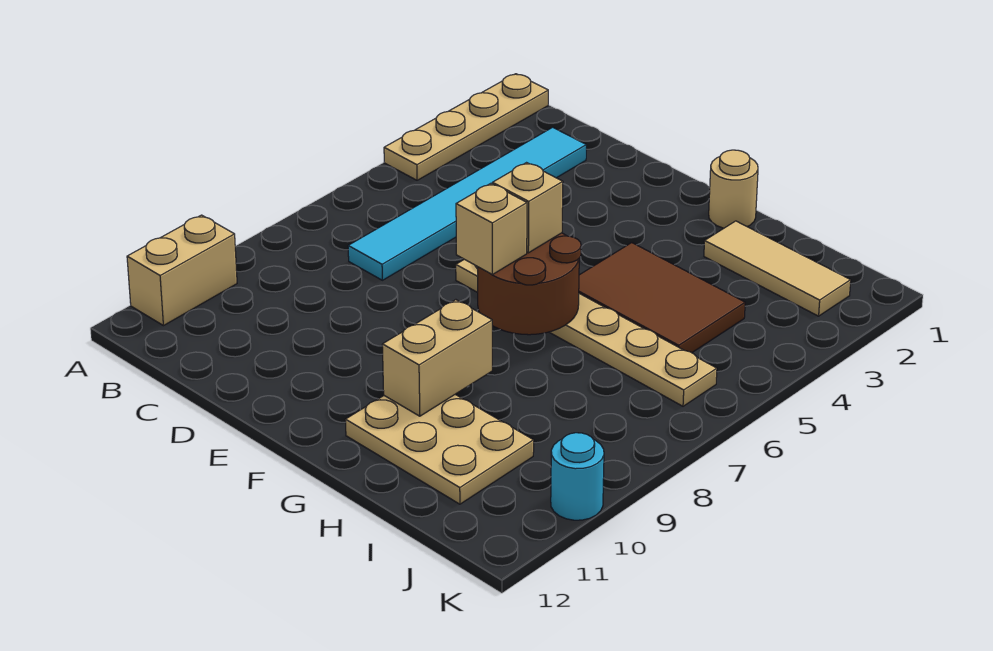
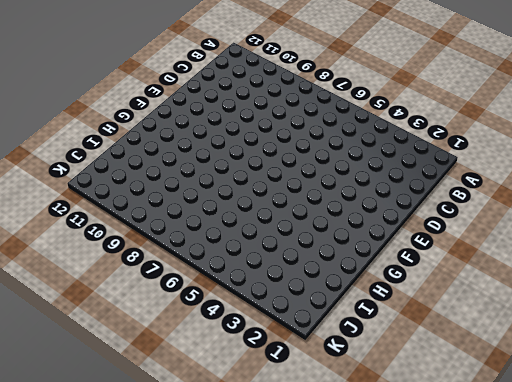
none -> tan plate A1:A4 level 1
none -> tan brick A10:A11 level 1
none -> cyan tile C2:C7 level 1

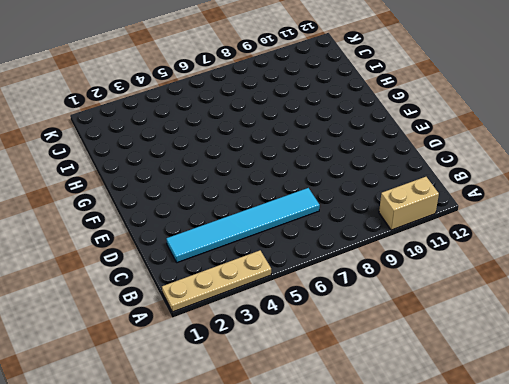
none -> tan plate E6:J6 level 1
none -> tan round brick G1 level 1
none -> brown tile G4:I5 level 1

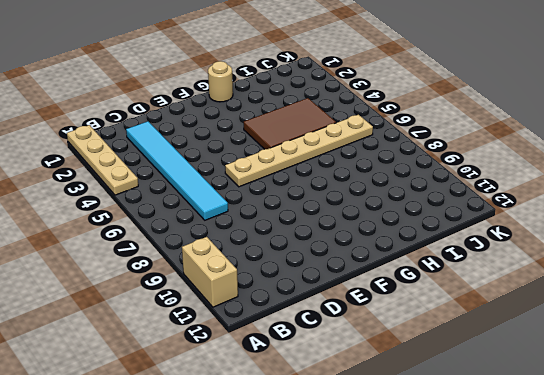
none -> tan plate G10:I11 level 1
none -> tan tile H2:J2 level 1
none -> cyan round brick K10 level 1

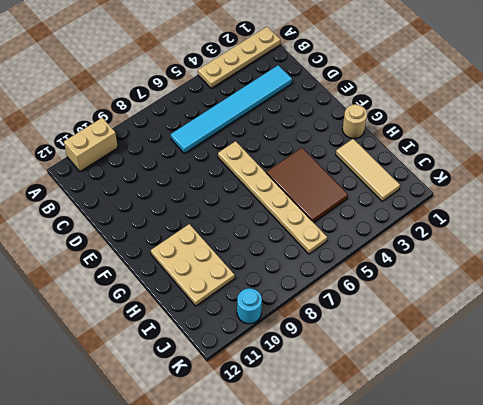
none -> brown round brick F6:G7 level 2
none -> tan brick G9:G10 level 2
none -> tan brick F6 level 3

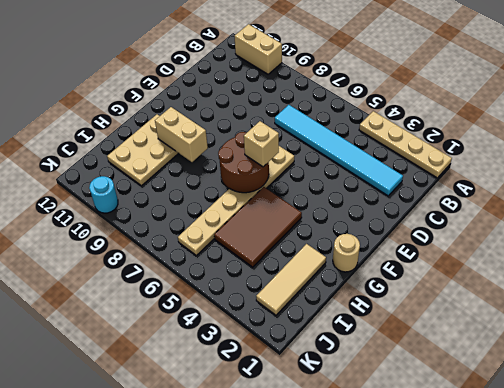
none -> tan brick F7 level 3

